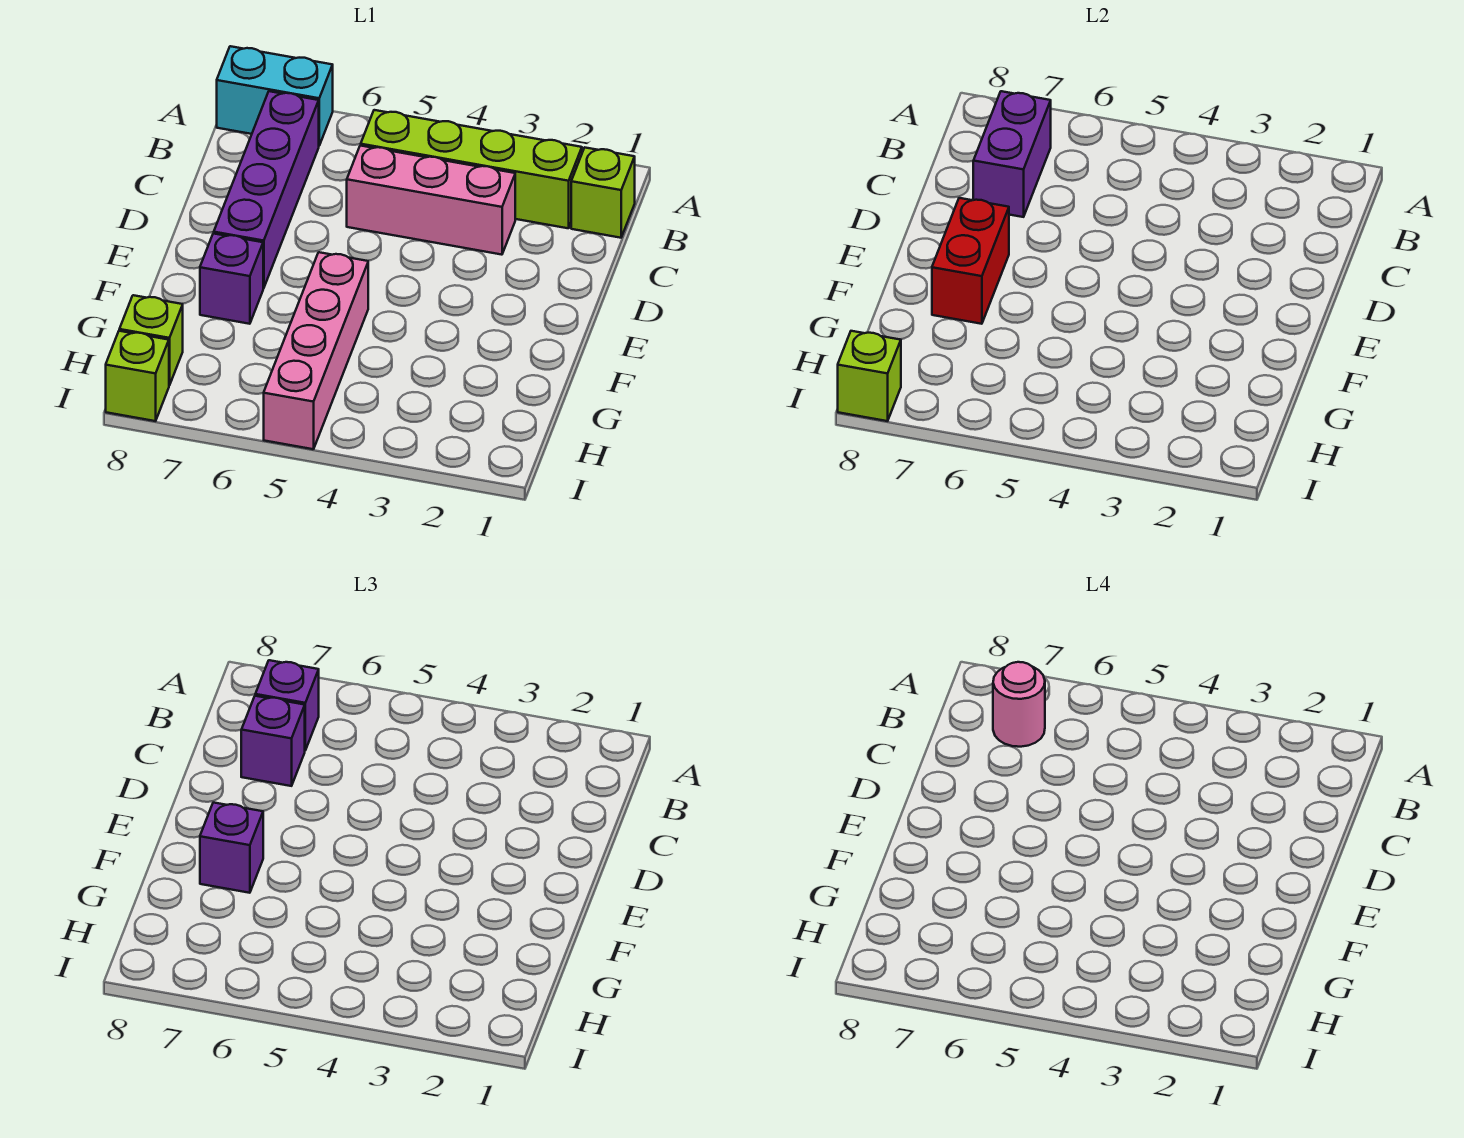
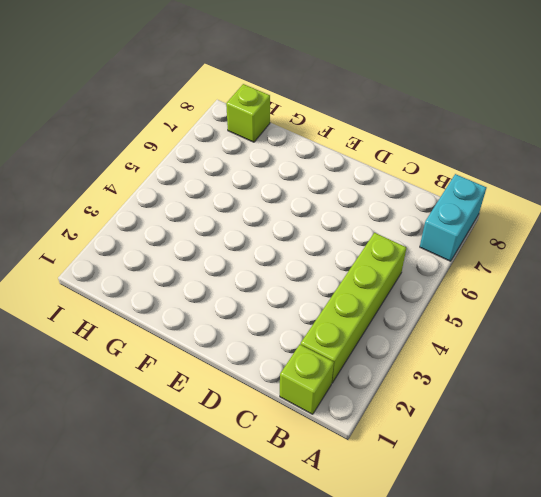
none -> purple brick B7:E7 level 1
none -> pink brick C3:C5 level 1
none -> pink brick F5:I5 level 1

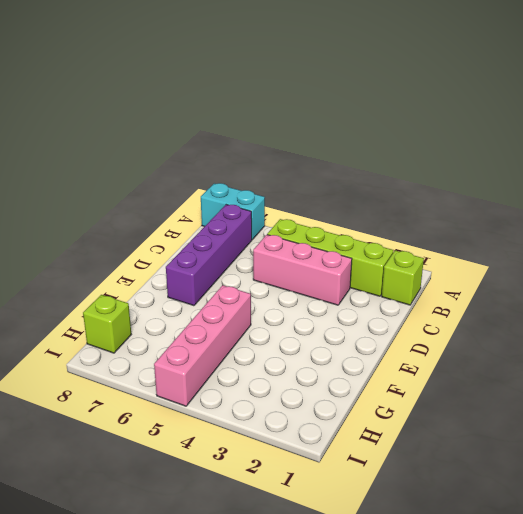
none -> purple brick F7 level 1
none -> lime brick I8 level 1
none -> purple brick B7:C7 level 2

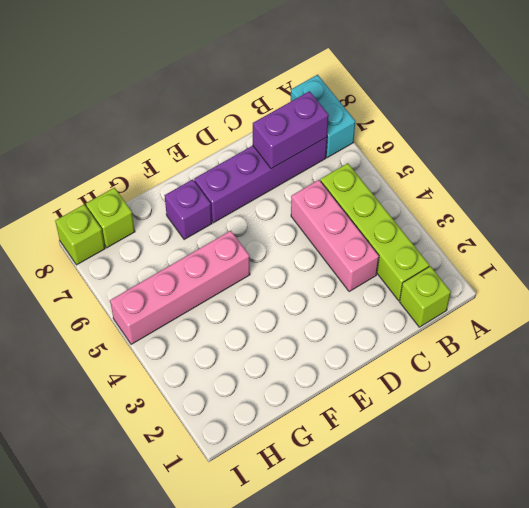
none -> red brick E7:F7 level 2
none -> lime brick I8 level 2
none -> purple brick B7 level 3

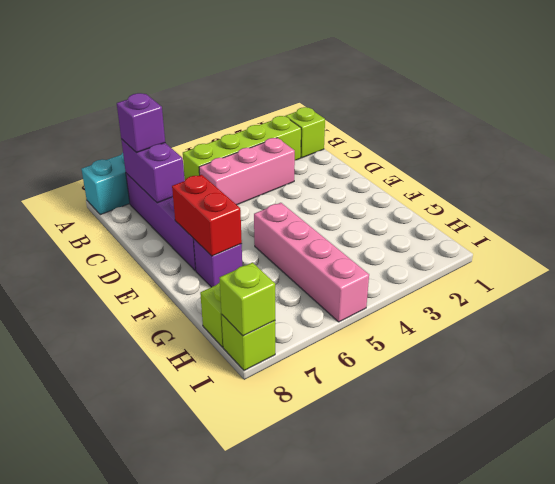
none -> purple brick C7 level 3
none -> purple brick F7 level 3
none -> pink round brick B7 level 4

